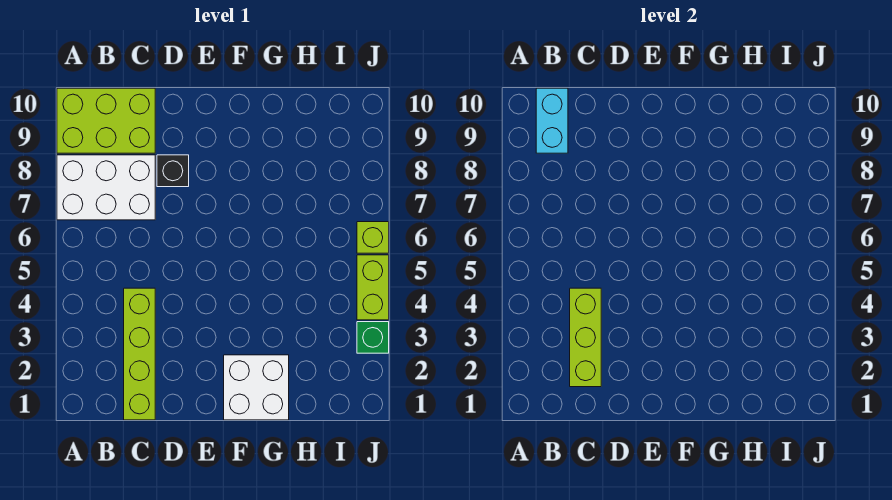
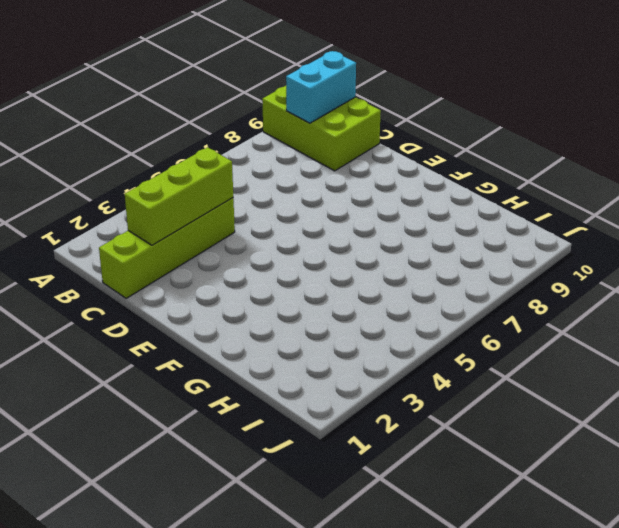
none -> white brick A7:C8 level 1
none -> black brick D8 level 1

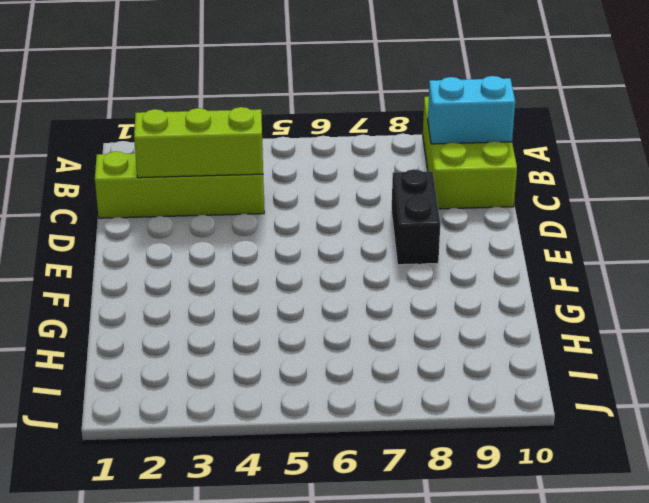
black brick D8:E8 level 1 -> black brick D8 level 1
none -> white brick A7:C8 level 1
none -> white brick F1:G2 level 1

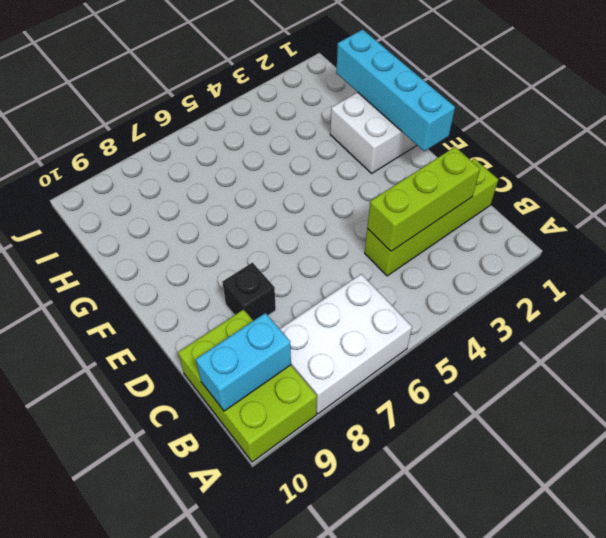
white brick A6:B8 level 1 -> white brick A7:C8 level 1
cyan brick E1:H1 level 2 -> none
none -> green brick J3 level 1
none -> lime brick J4:J5 level 1

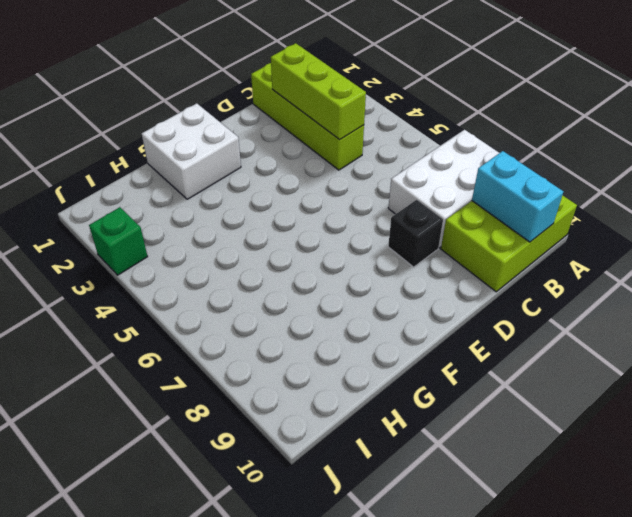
none -> lime brick J4:J5 level 1
none -> lime brick J6 level 1

